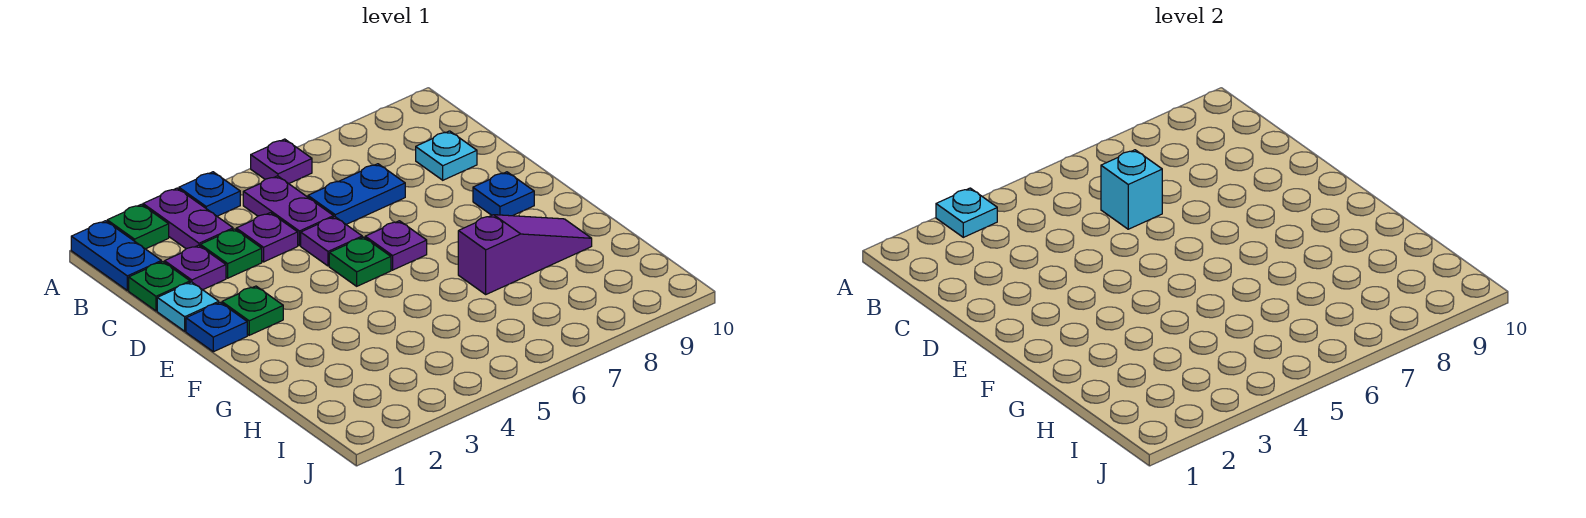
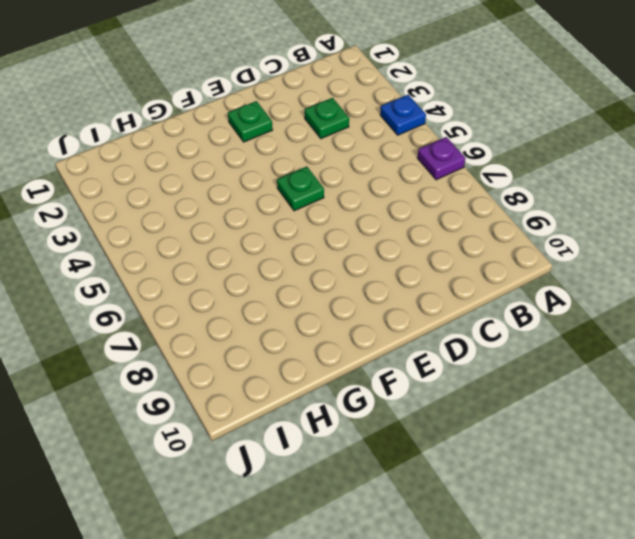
none -> blue plate A1:B1 level 1
none -> green plate A2 level 1
none -> purple plate A3:B3 level 1

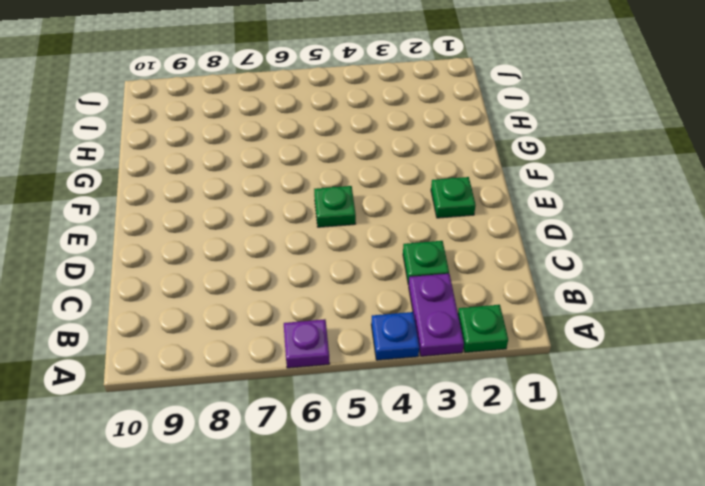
none -> blue plate A1:B1 level 1
none -> purple plate B5:C5 level 1
none -> green plate C1 level 1

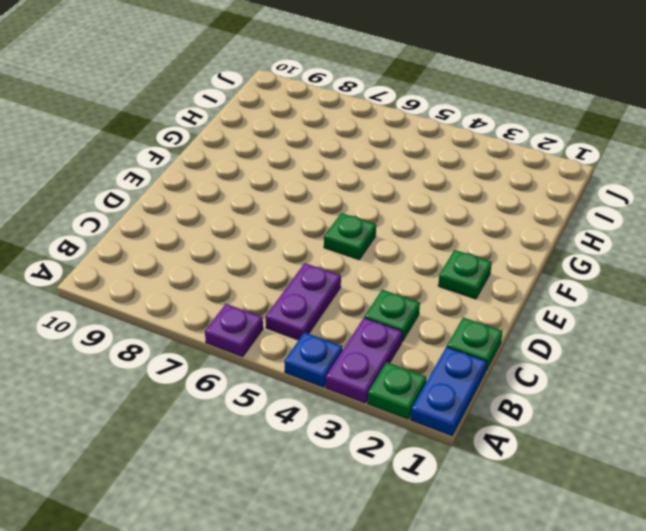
none -> purple plate C2 level 1
none -> purple plate C4 level 1
none -> blue plate C6:C7 level 1

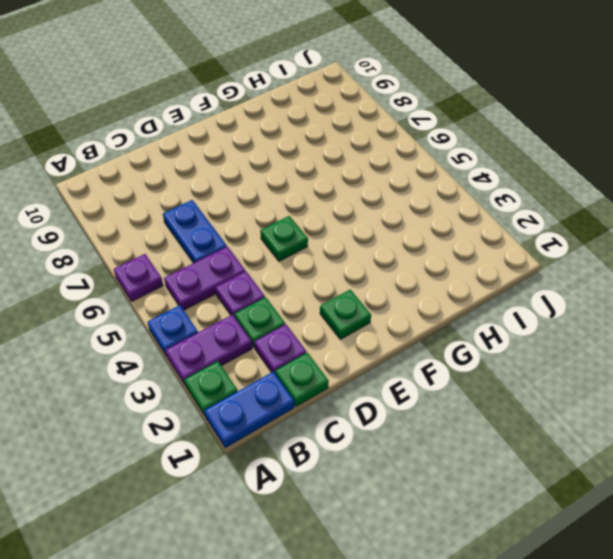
none -> cyan plate C9 level 1
none -> cyan plate D1 level 1
none -> purple plate D5 level 1

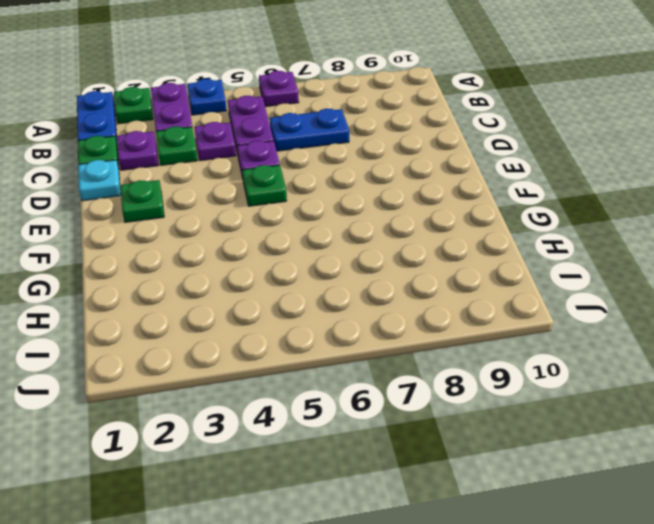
none -> cyan plate C9 level 1
none -> blue plate E1 level 1
none -> purple plate E6 level 1

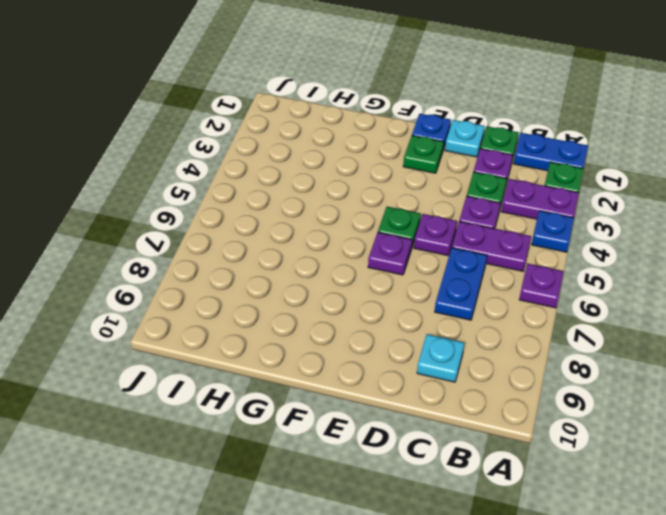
none -> blue plate E9 level 1
none -> purple slope G7:G9 level 1 top 7
none -> cyan plate A3 level 2

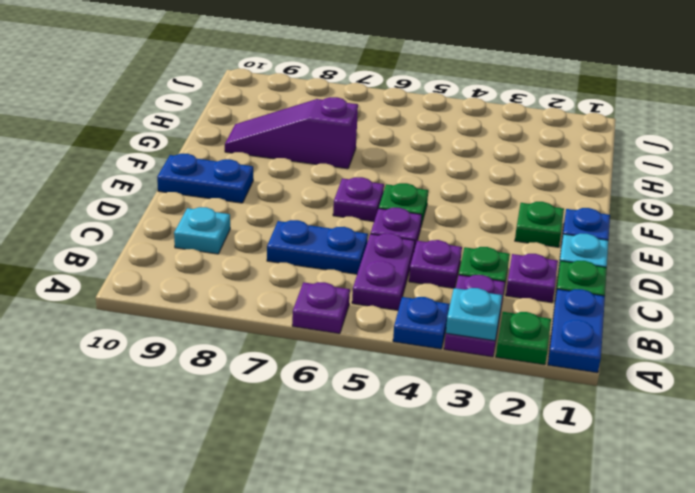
blue plate E9:E10 level 1 -> blue plate E9 level 1
none -> cyan brick C6 level 2

